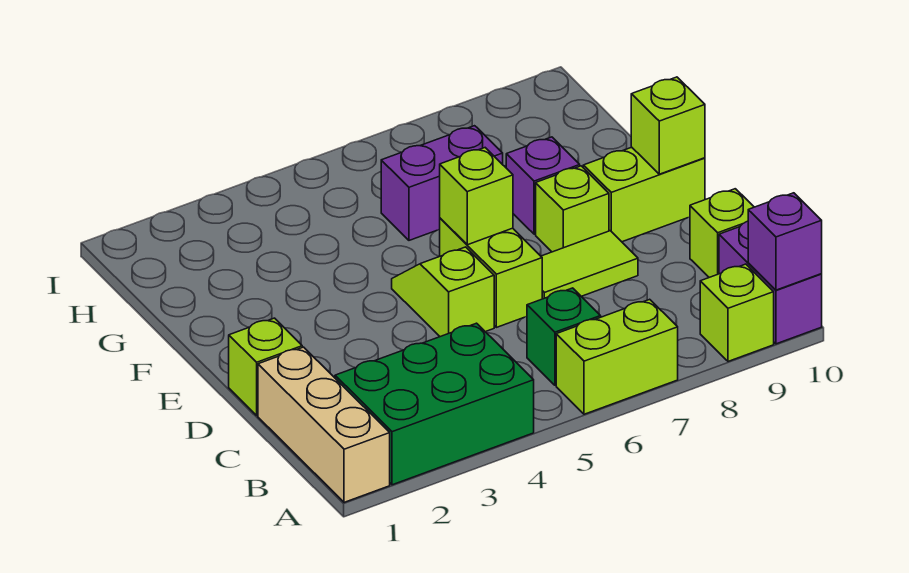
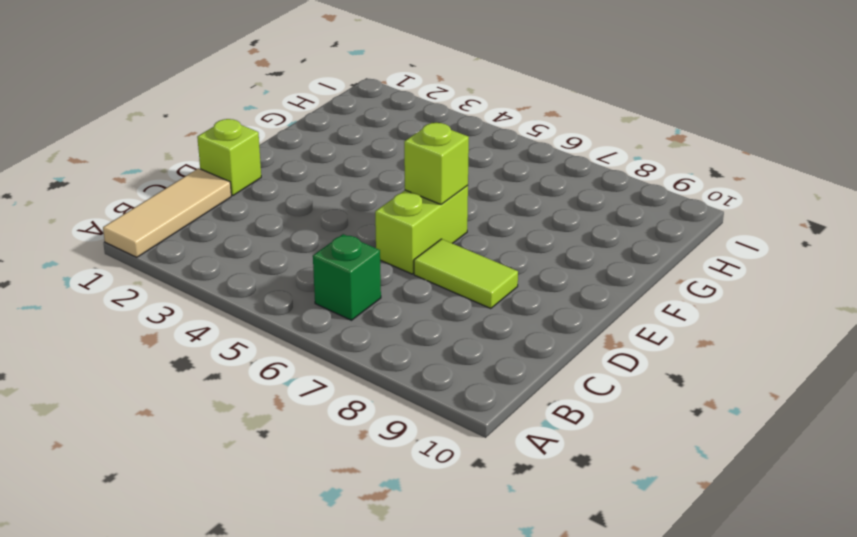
tan tile A1:C1 level 1 -> tan brick A1:C1 level 1
none -> green brick A2:B4 level 1
none -> lime brick A6:A7 level 1
none -> lime brick A9 level 1

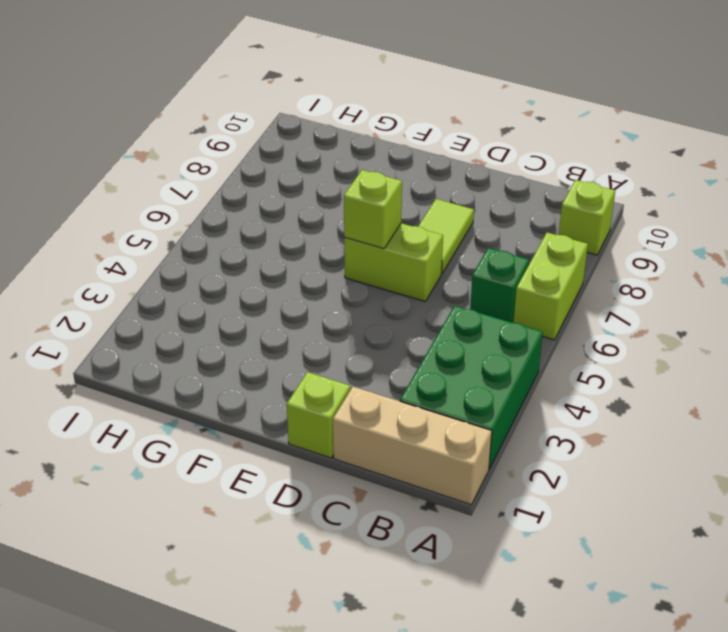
none -> purple brick A10:B10 level 1
none -> lime brick C10 level 1
none -> lime slope D5:E5 level 1 top D

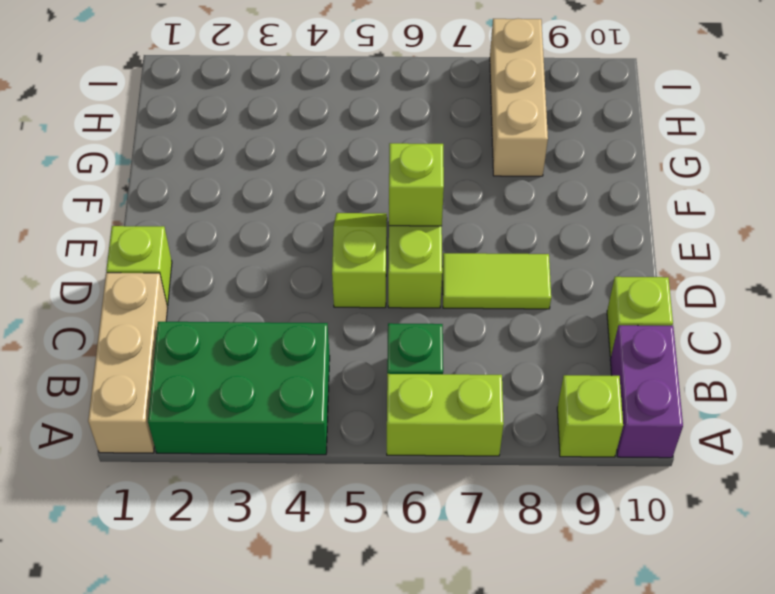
tan brick G8:I8 level 1 -> none
none -> lime brick E8 level 1
none -> lime brick E9:E10 level 1
none -> purple brick F8 level 1

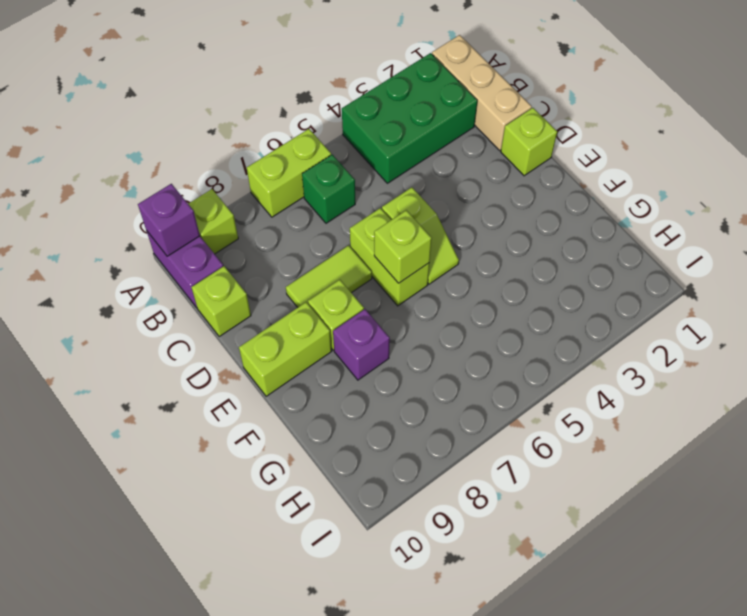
none -> purple brick G6:G7 level 1
none -> lime brick E10 level 2

